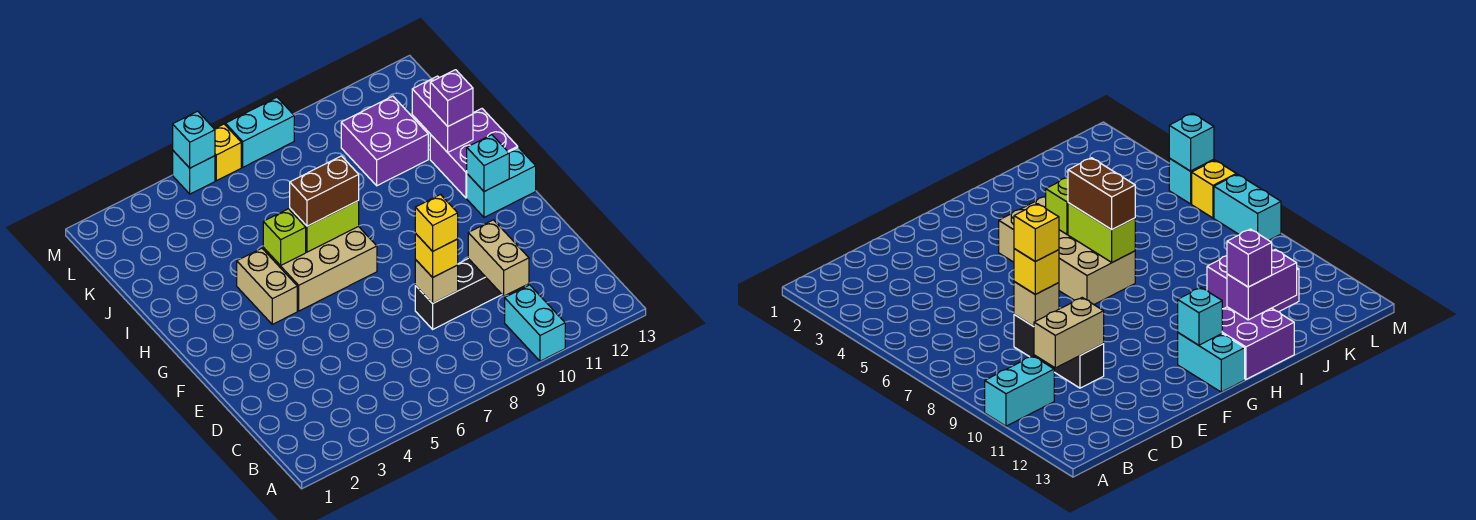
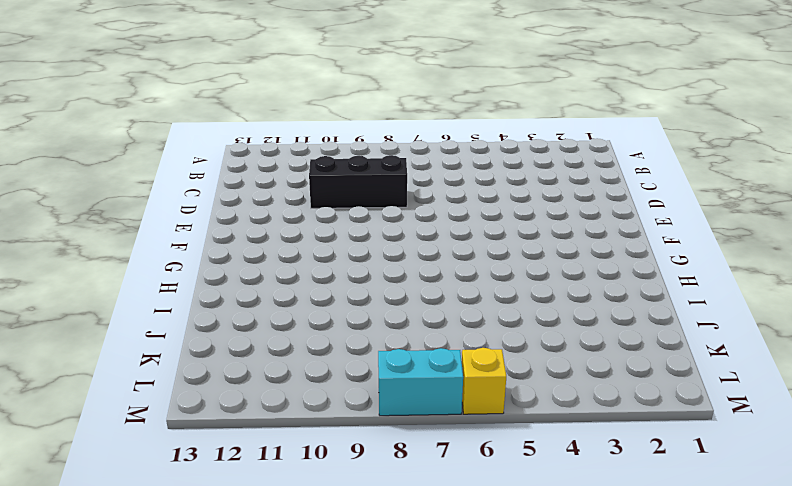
none -> cyan brick A10:B10 level 1
none -> tan brick G4:H4 level 1
none -> tan brick G5:H7 level 1

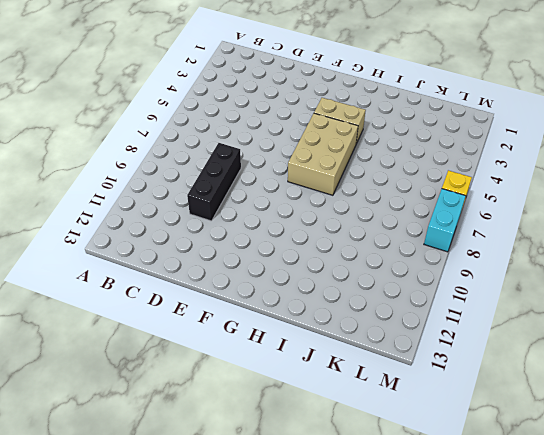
none -> cyan brick A10:B10 level 1
none -> cyan brick G12:G13 level 1
none -> purple brick H12:I13 level 1

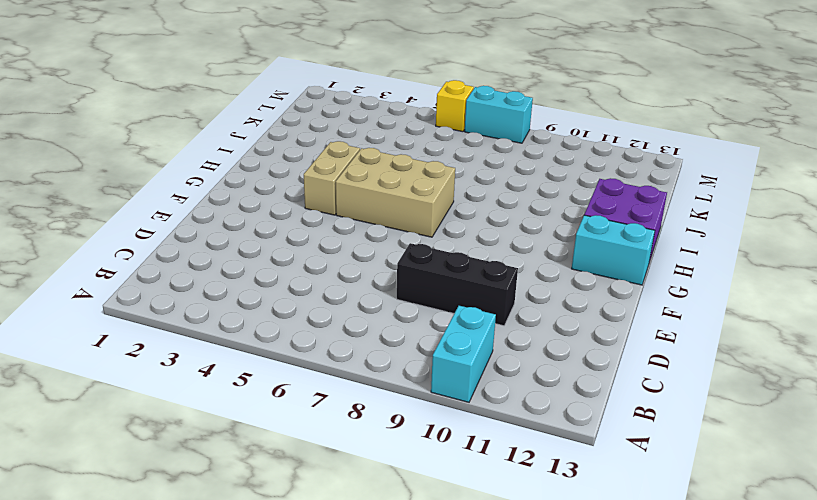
none -> purple brick J10:K11 level 1
none -> cyan brick M5 level 1
none -> tan brick C10:D10 level 2

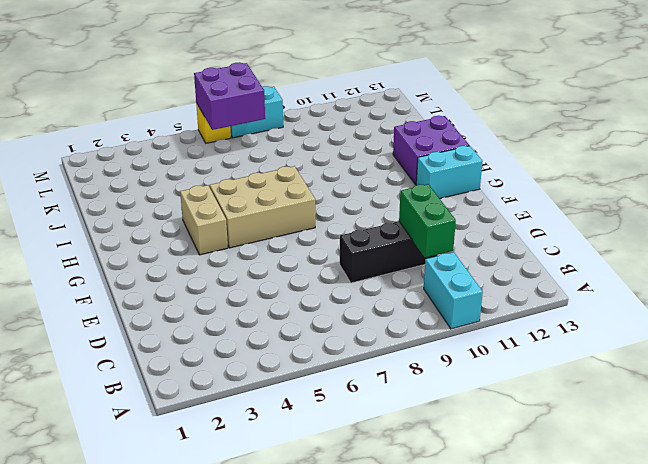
green brick C10:D10 level 2 -> tan brick C10:D10 level 2
purple brick L6:M7 level 2 -> purple brick J10:K11 level 1
none -> cyan brick M5 level 1
none -> tan brick D8 level 2
none -> cyan brick G12 level 2

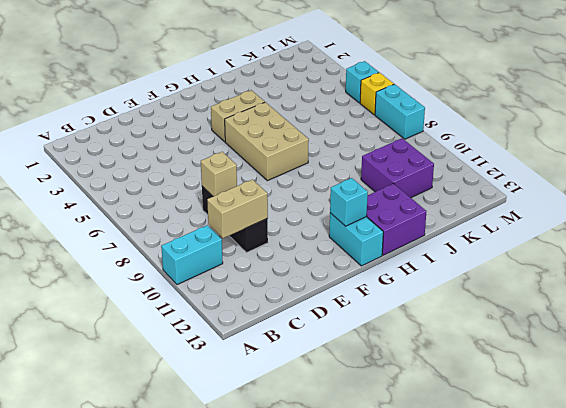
none -> lime brick H5 level 2
none -> lime brick H6:H7 level 2
none -> purple brick I12:J12 level 2

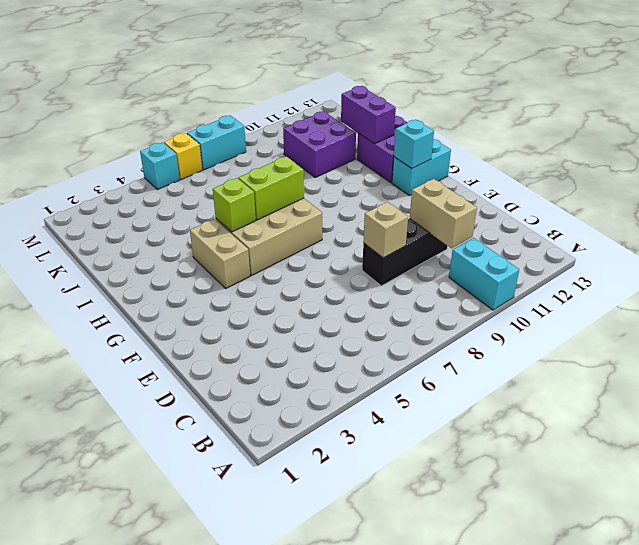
none -> cyan brick M5 level 2
none -> yellow brick D8 level 3
none -> brown brick H6:H7 level 3

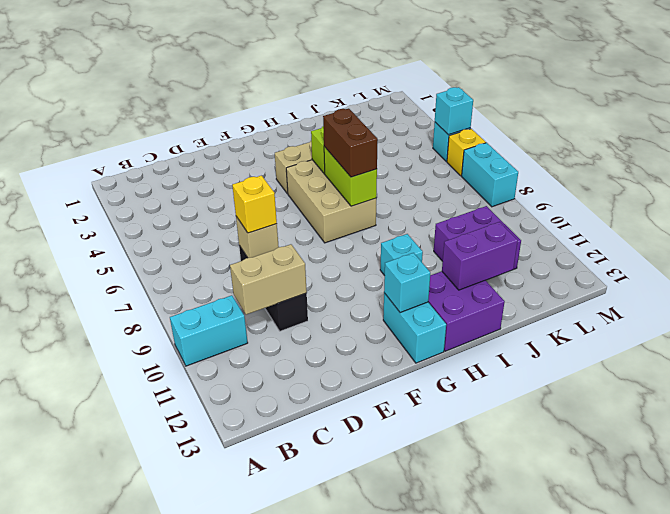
cyan brick H10 level 1 -> none
none -> purple brick I12 level 3
none -> yellow brick D8 level 4

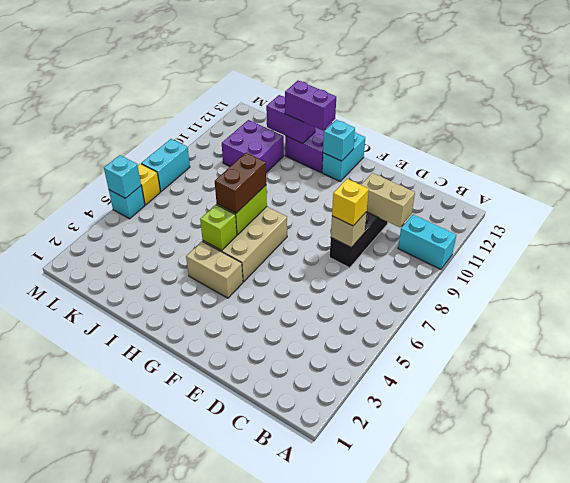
purple brick H12:I12 level 3 -> purple brick I12 level 3
none -> yellow brick D8 level 4

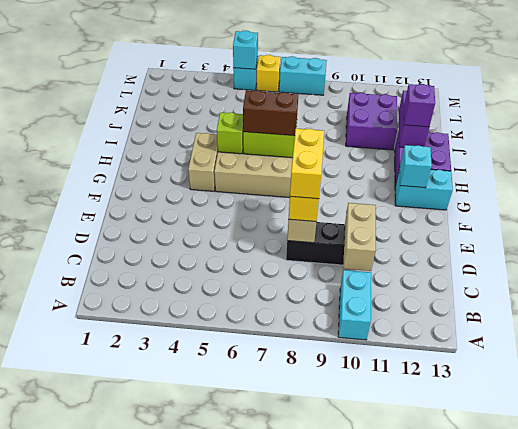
yellow brick D8:E8 level 4 -> yellow brick D8 level 4

